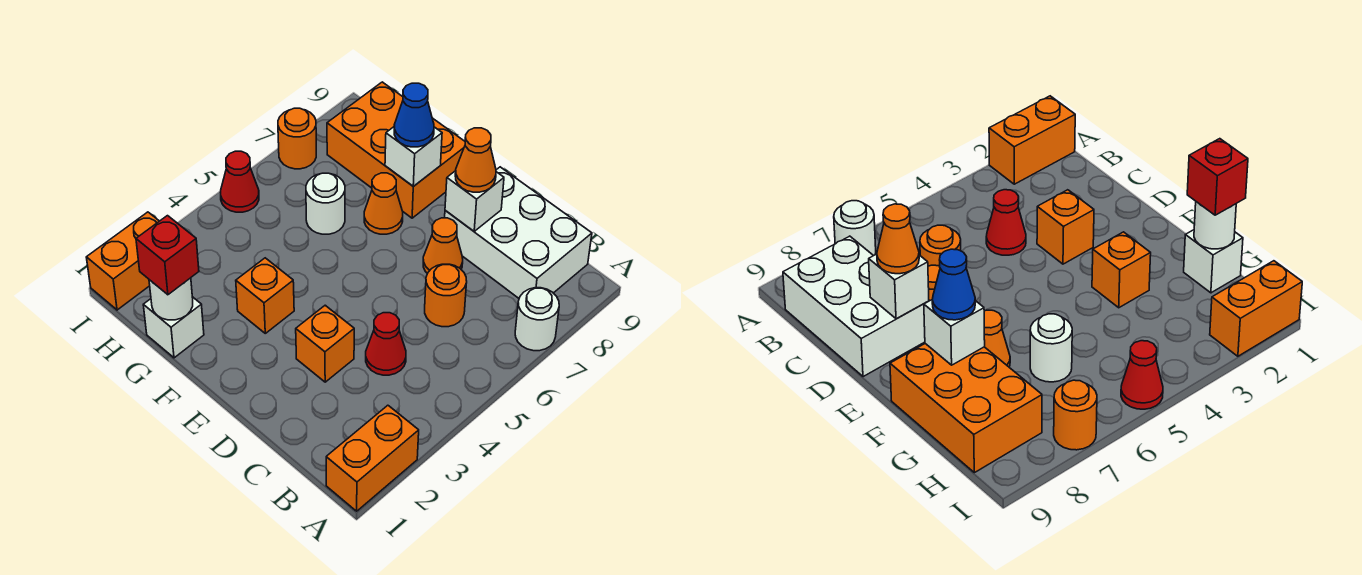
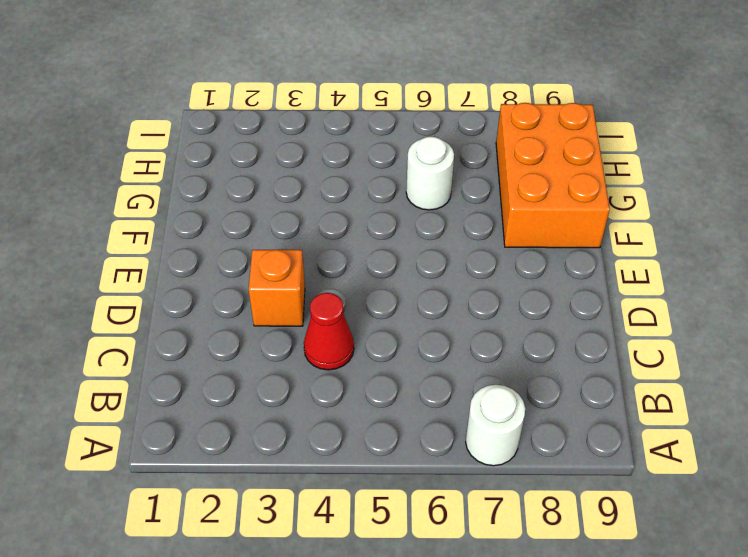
none -> orange brick A1:A2 level 1
none -> white brick B8:D9 level 1
none -> orange round brick C6 level 1

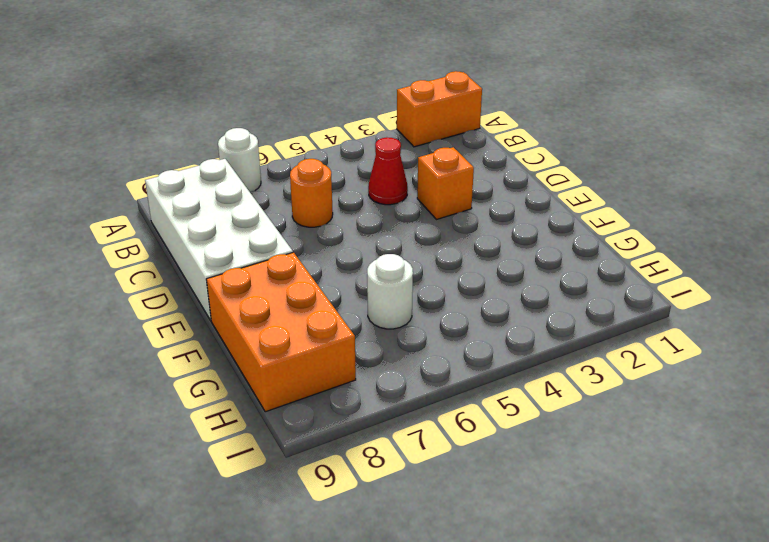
white brick B8:E9 level 1 -> white brick B8:D9 level 1
none -> orange cone D7 level 1
none -> orange brick F3 level 1
none -> orange cone F7 level 1

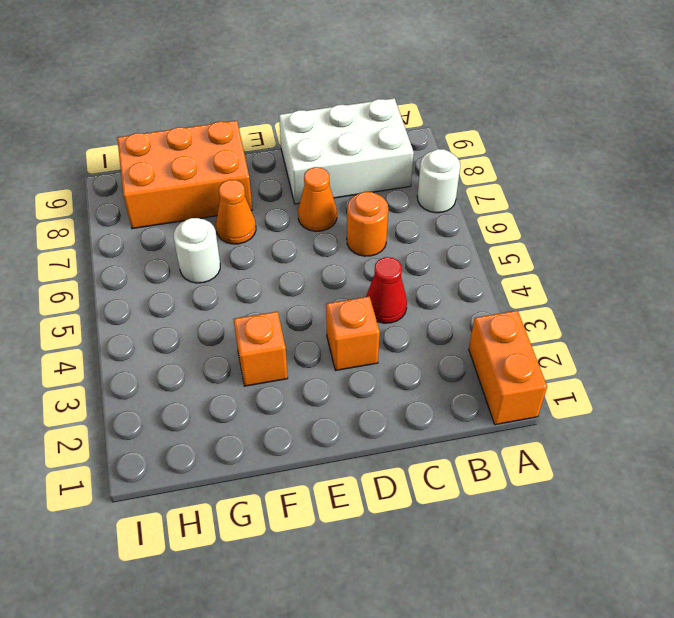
none -> white brick G1 level 1
none -> orange brick I1:I2 level 1
none -> red cone I5 level 1

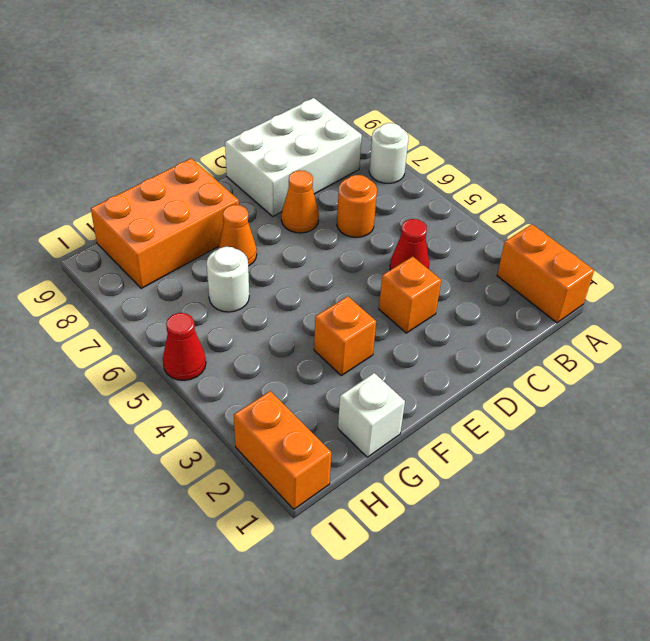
none -> orange round brick I7 level 1
none -> white brick D8 level 2
none -> white brick F8 level 2

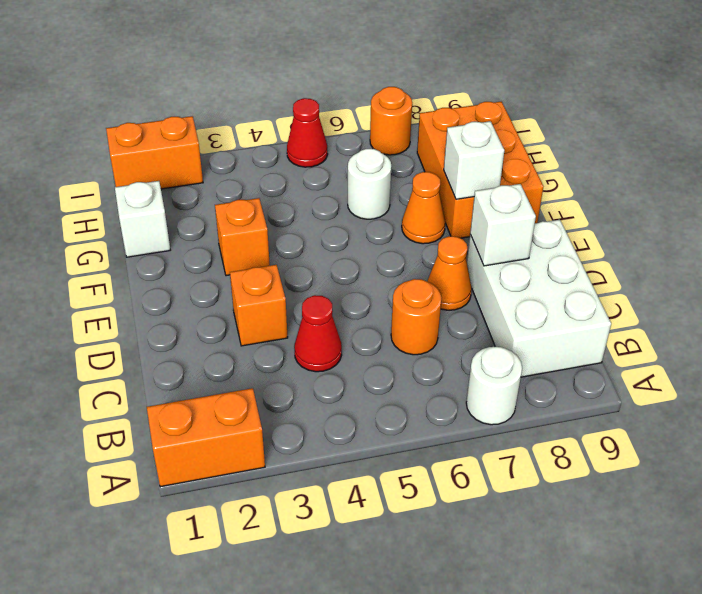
none -> white round brick G1 level 2
none -> orange cone D8 level 3
none -> blue cone F8 level 3

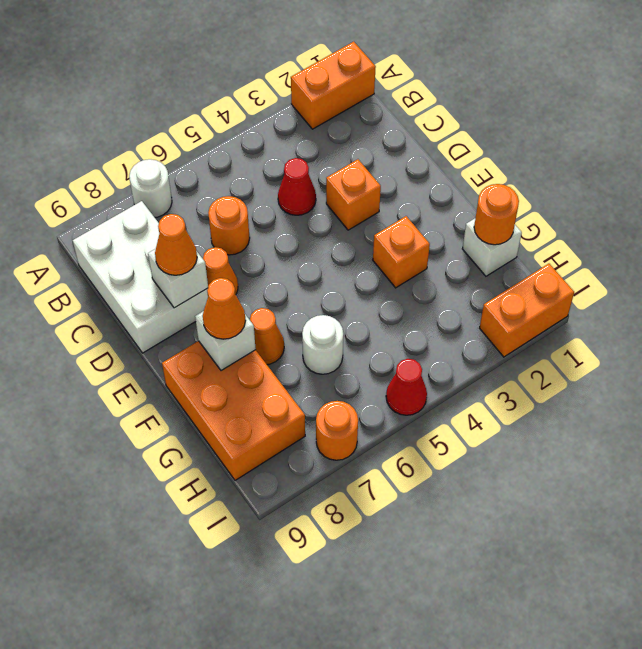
orange cone F8 level 3 -> blue cone F8 level 3
orange round brick G1 level 2 -> white round brick G1 level 2
none -> red brick G1 level 3

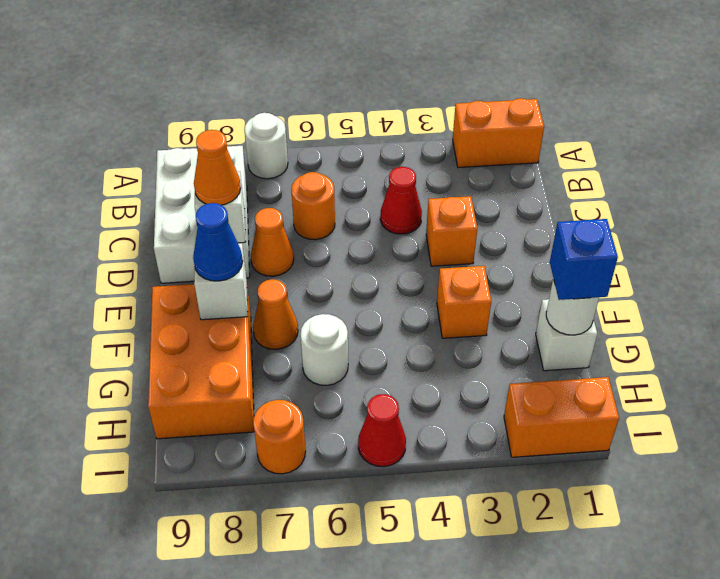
blue brick G1 level 3 -> red brick G1 level 3

